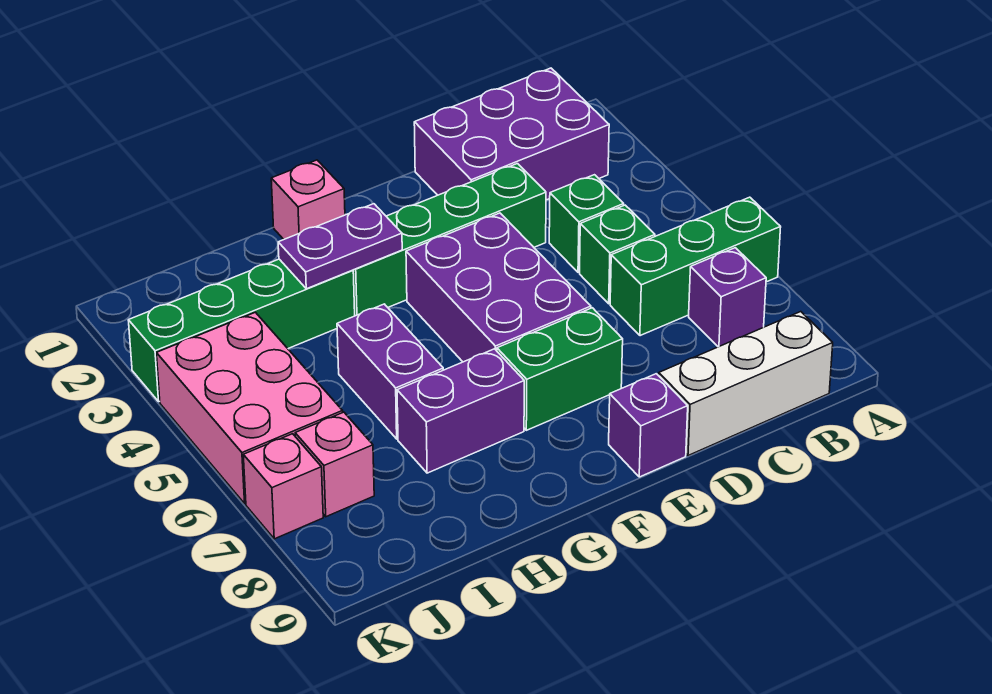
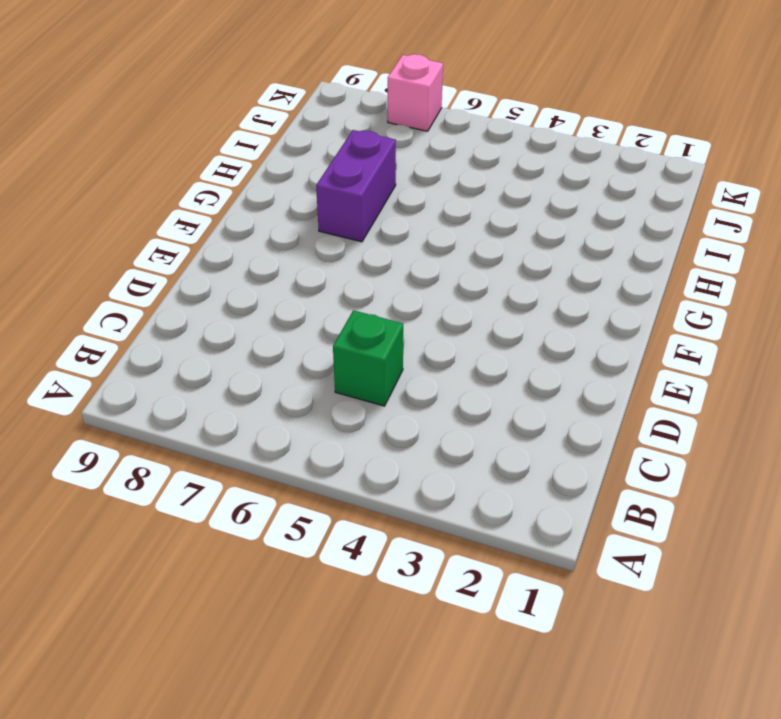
none -> green brick A6:C6 level 1
none -> purple brick B1:D2 level 1
none -> purple brick B7 level 1

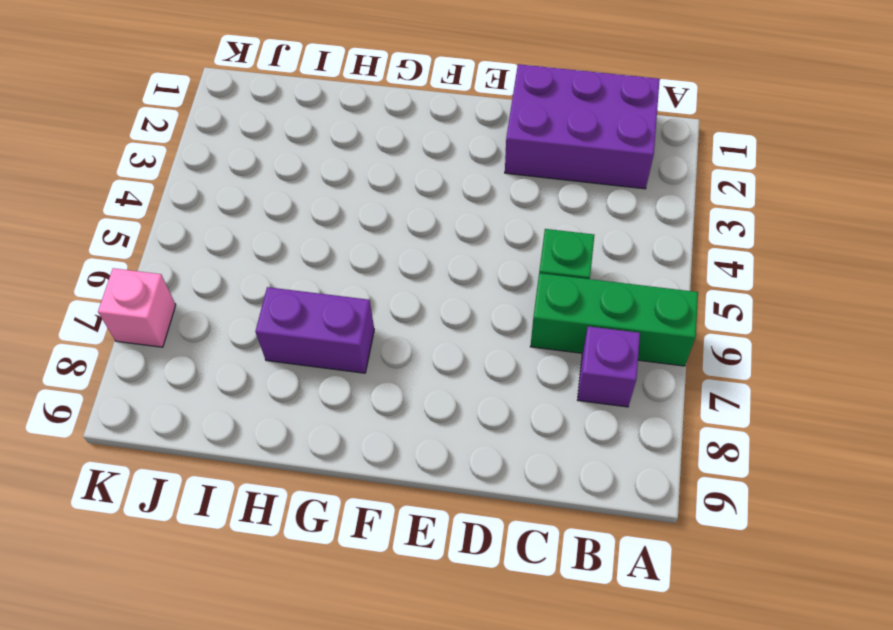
none -> white brick B9:D9 level 1
none -> green brick C4 level 1
none -> green brick D3:G3 level 1

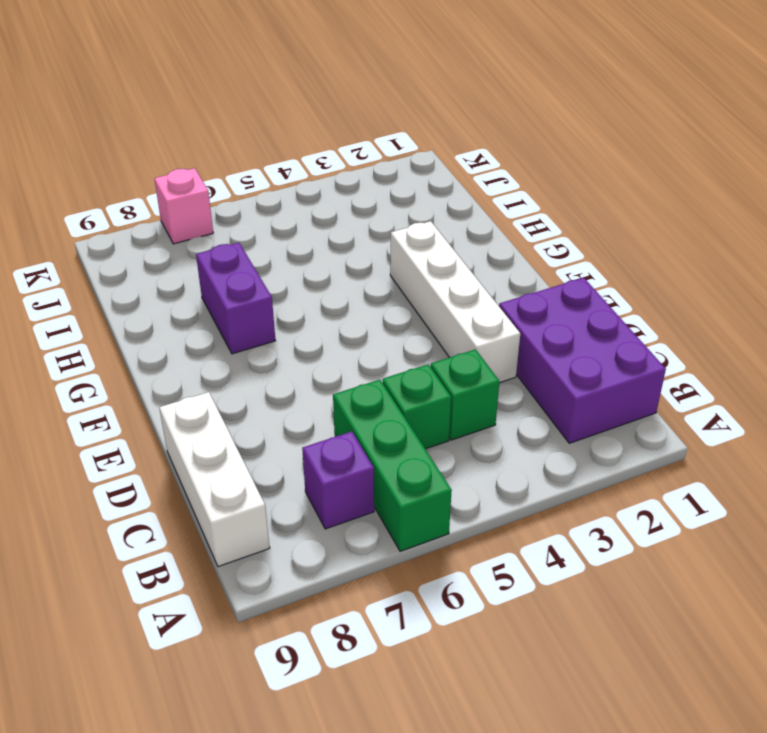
white brick D3:G3 level 1 -> green brick D3:G3 level 1
none -> purple brick E4:F6 level 1
none -> green brick E7:F7 level 1
none -> purple brick E9 level 1

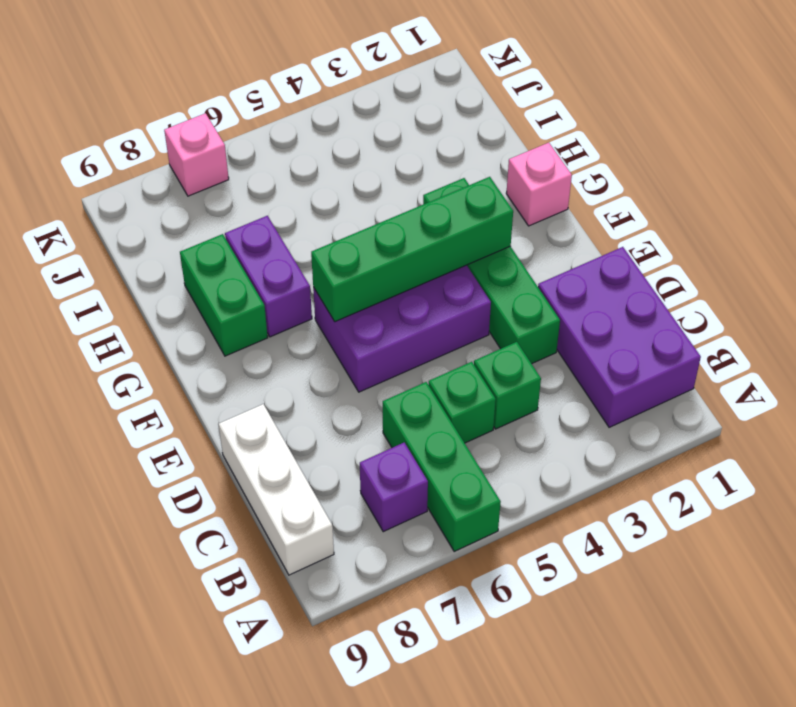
green brick F3:F6 level 2 -> green brick H3:K3 level 1
green brick G8:H8 level 1 -> green brick E7:F7 level 1
none -> purple brick E9 level 1
none -> purple brick H5:H6 level 1
none -> pink brick J4:K6 level 1

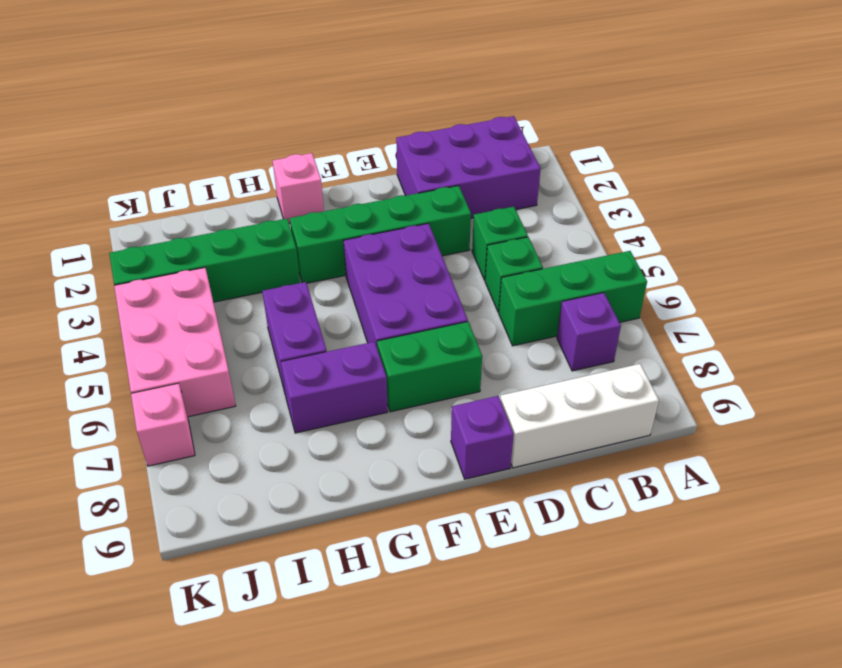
none -> pink brick J7 level 1
none -> purple plate G3:H3 level 2

